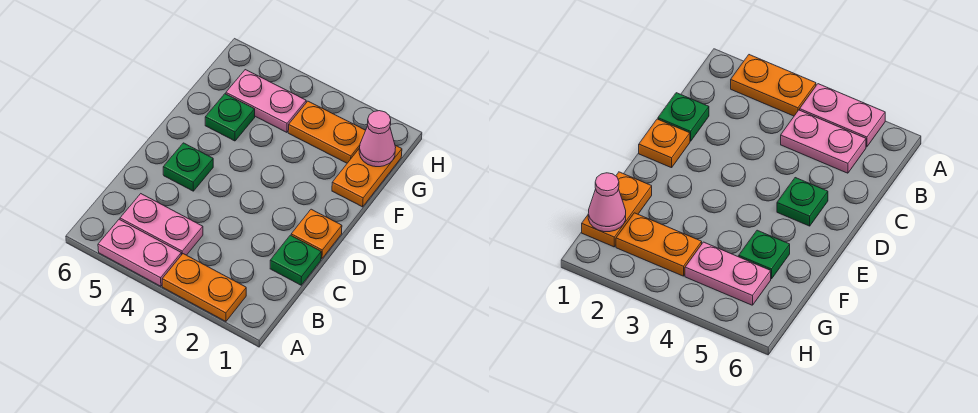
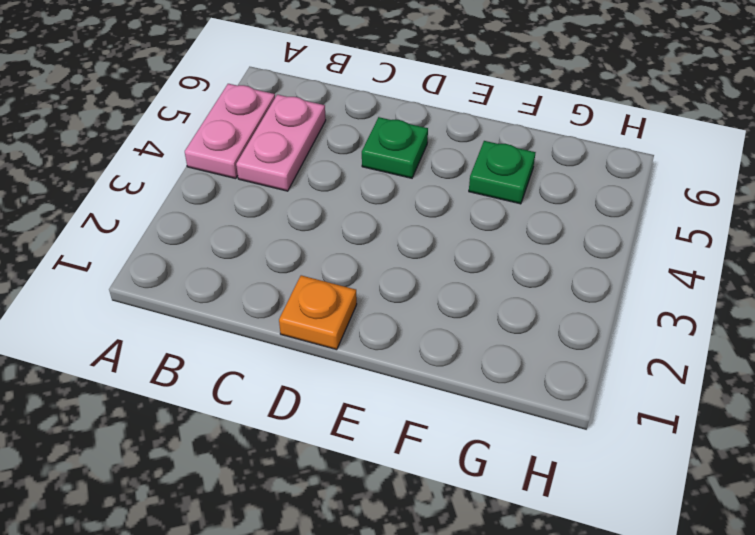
none -> orange plate A2:A3 level 1
none -> green plate C1 level 1

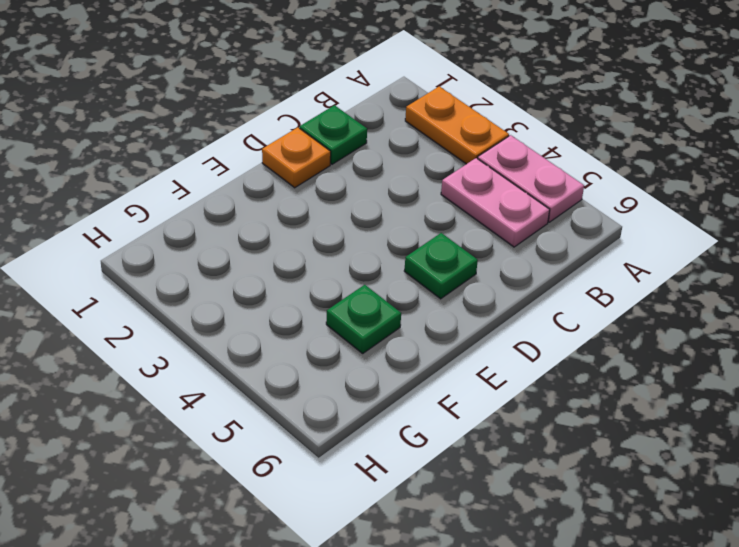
none -> orange plate F1:G1 level 1
none -> orange plate G2:G3 level 1

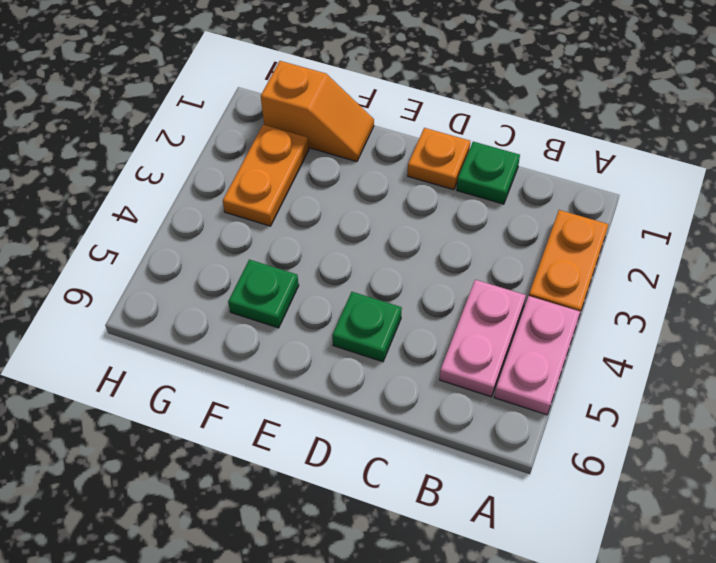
orange slope F1:G1 level 1 top G -> orange plate F1:G1 level 1
none -> pink plate G4:G5 level 1
none -> pink cone G1 level 2

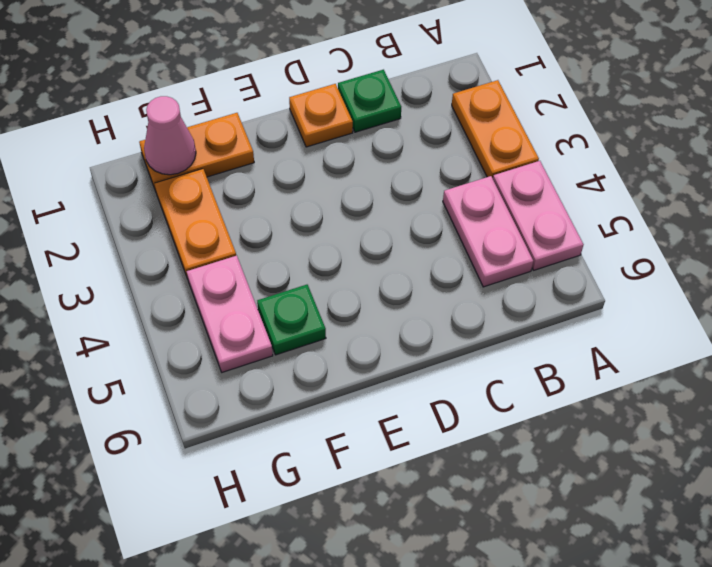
none -> green plate D5 level 1

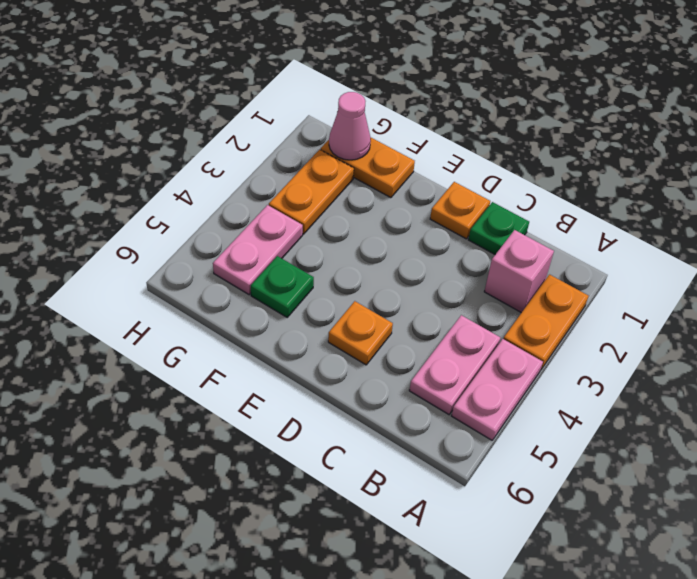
pink brick B2 level 1 -> none
orange plate D5 level 1 -> green plate D5 level 1

